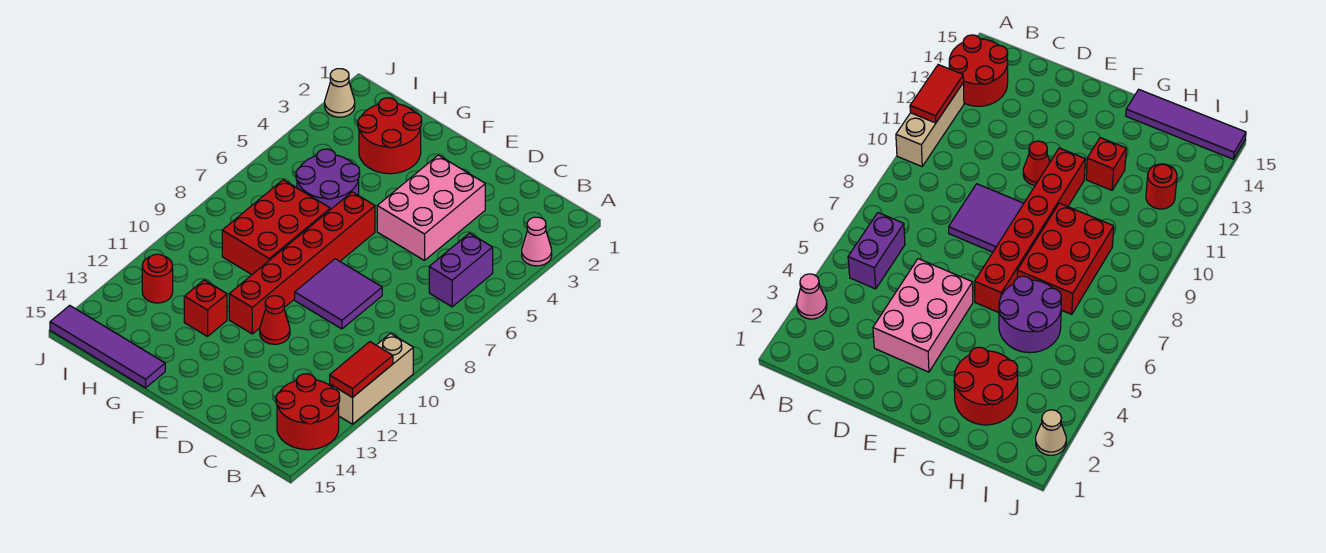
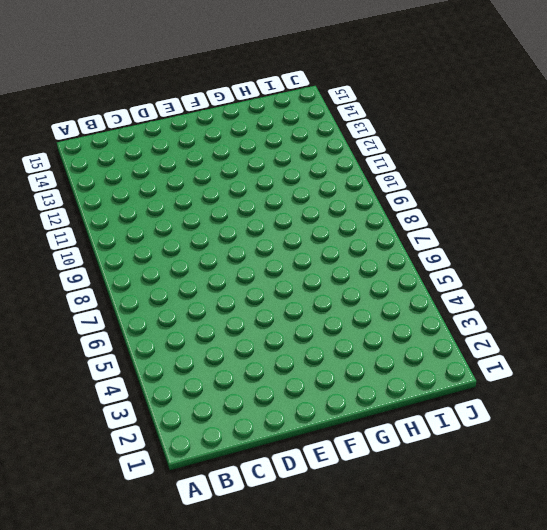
none -> pink cone A3 level 1
none -> tan brick A10:A12 level 1
none -> red round brick A13:B14 level 1

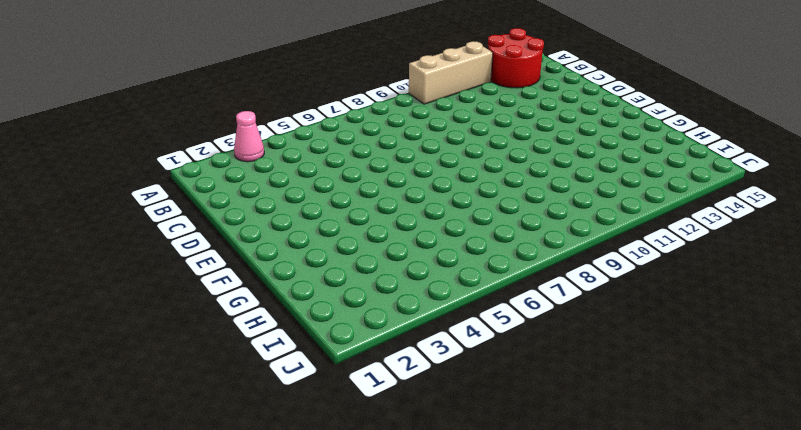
none -> purple brick B5:B6 level 1
none -> pink brick D3:E5 level 1
none -> purple tile D8:E9 level 1

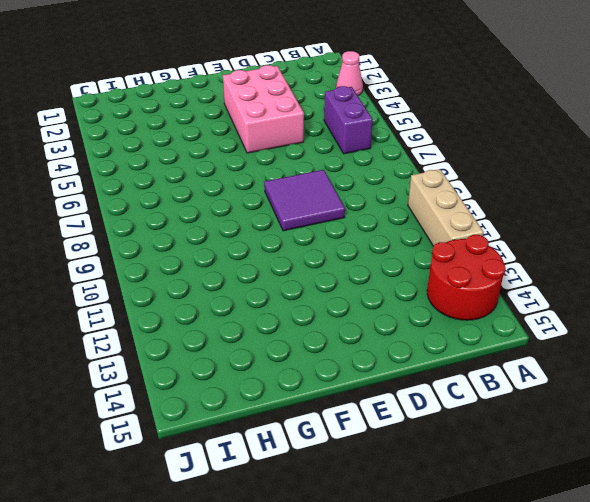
none -> red cone E11 level 1
none -> red brick F6:F11 level 1
none -> red round brick G2:H3 level 1

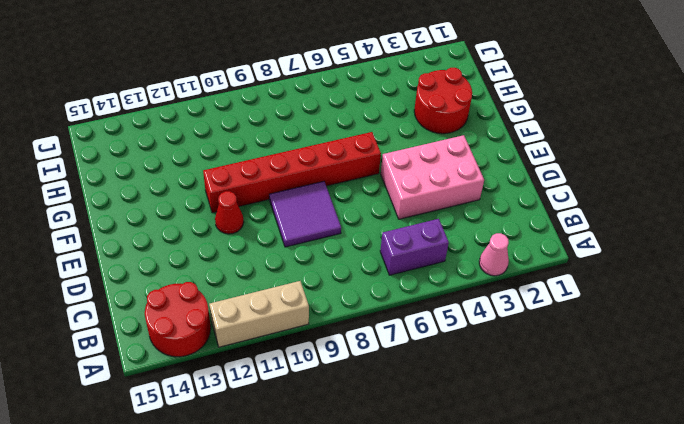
none -> purple round brick G5:H6 level 1
none -> red brick G7:H9 level 1
none -> red brick G12 level 1

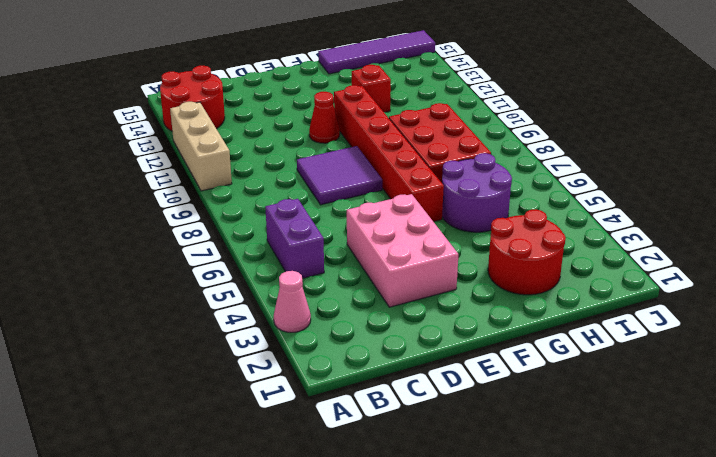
none -> red round brick I12 level 1
none -> tan cone J2 level 1
none -> red tile A11:A12 level 2

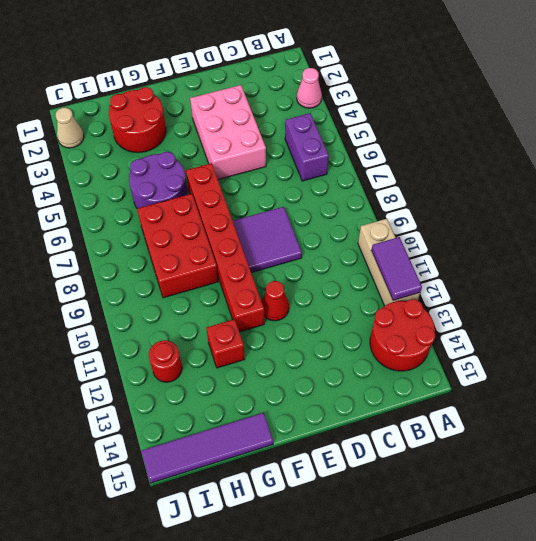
purple tile A11:A12 level 2 -> red tile A11:A12 level 2

